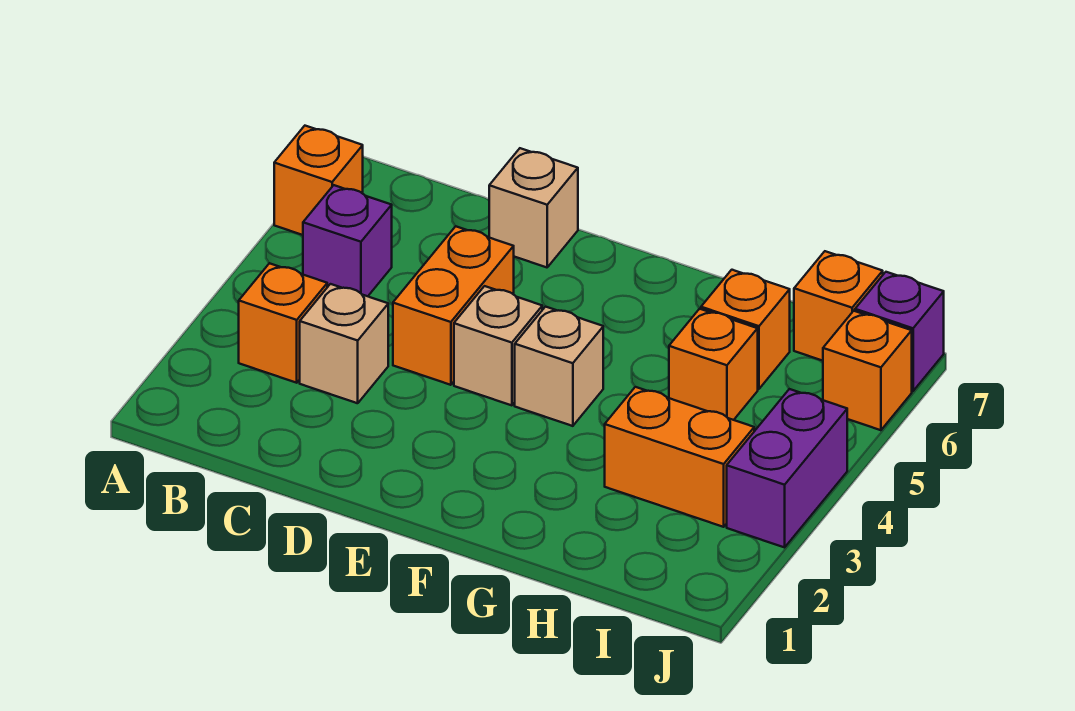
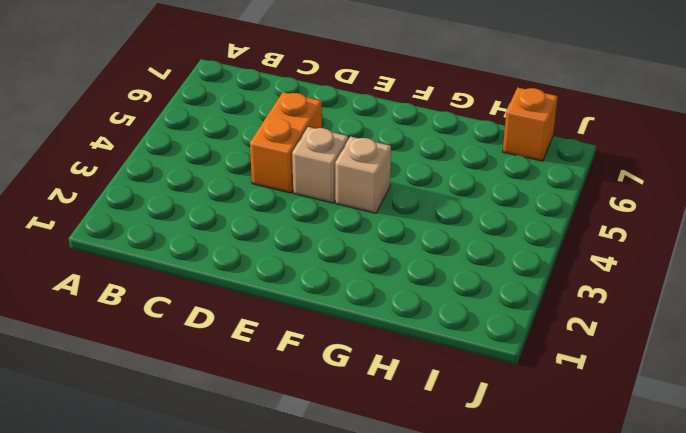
none -> orange brick A6 level 1
none -> orange brick B3 level 1
none -> purple brick B5 level 1

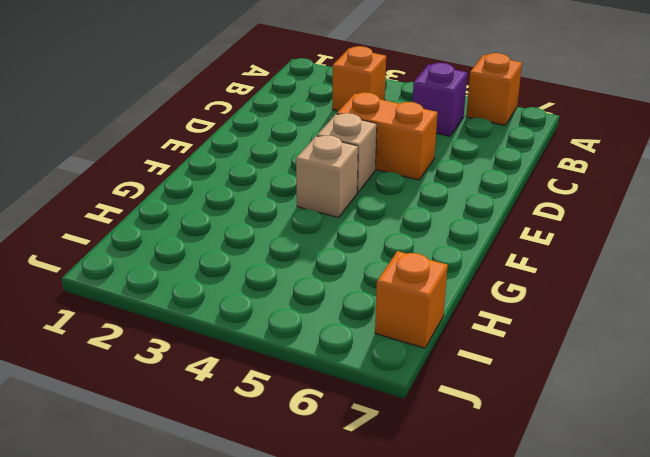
none -> tan brick C3 level 1
none -> tan brick D7 level 1
none -> orange brick H3:I3 level 1

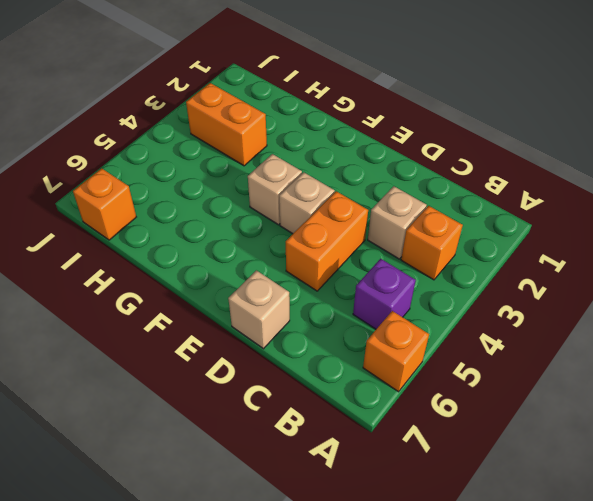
none -> orange brick H5 level 1
none -> orange brick H6 level 1
none -> purple brick J3:J4 level 1

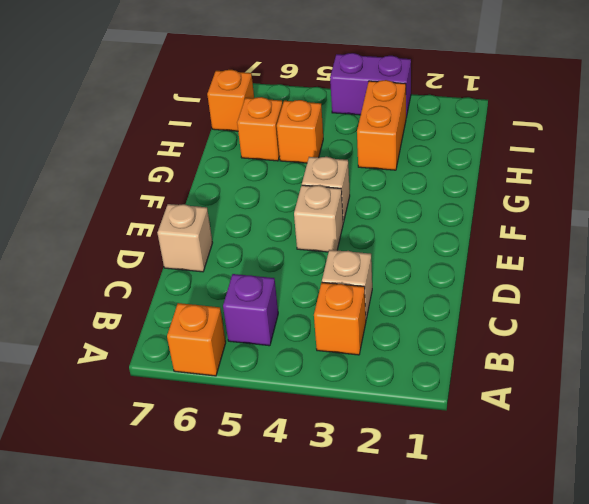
none -> orange brick D4:D5 level 1
none -> orange brick J6 level 1
none -> purple brick J7 level 1

